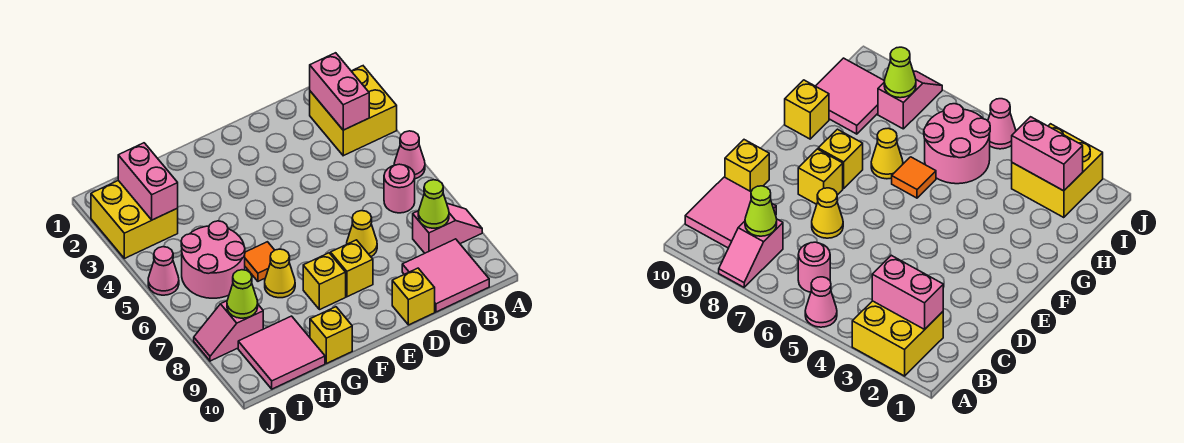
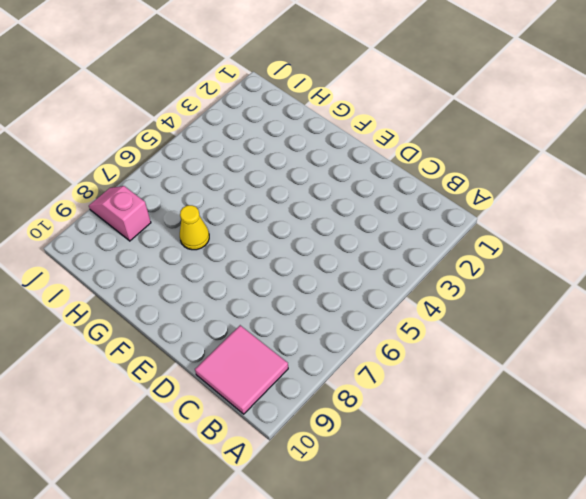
none -> yellow brick A2:B3 level 1
none -> pink cone A5 level 1
none -> pink slope A8:B8 level 1 top B

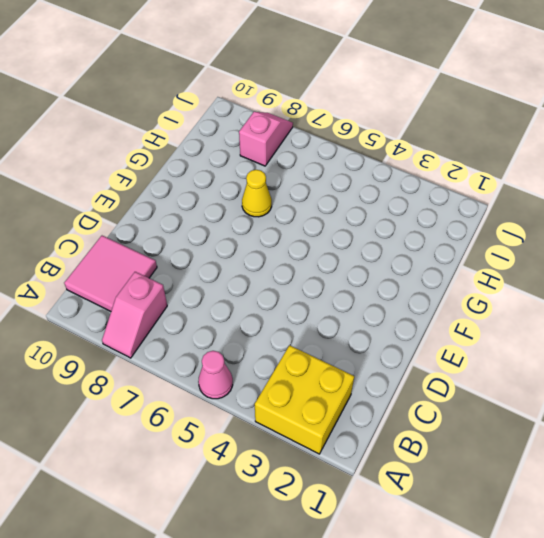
none -> pink round brick B6 level 1
none -> yellow cone D7 level 1
none -> yellow brick D10 level 1

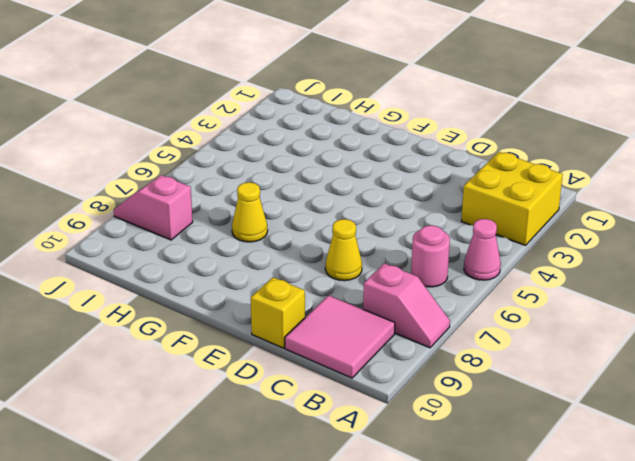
none -> yellow brick E8 level 1
none -> yellow brick F8 level 1
none -> orange tile G6 level 1

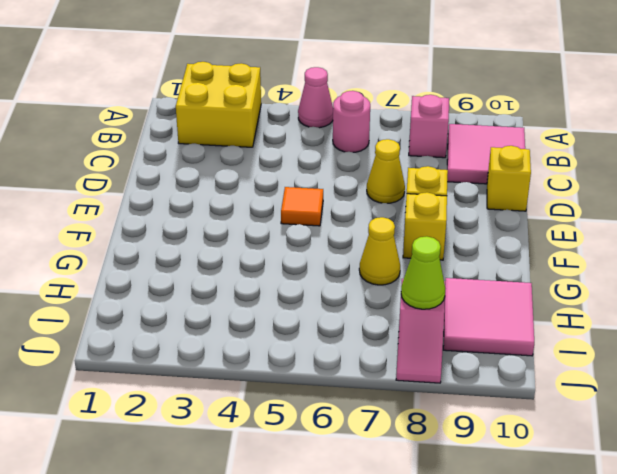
orange tile E5 level 1 -> orange tile G6 level 1
none -> yellow brick G10 level 1
none -> pink round brick H5:I6 level 1
none -> yellow brick I2:J3 level 1

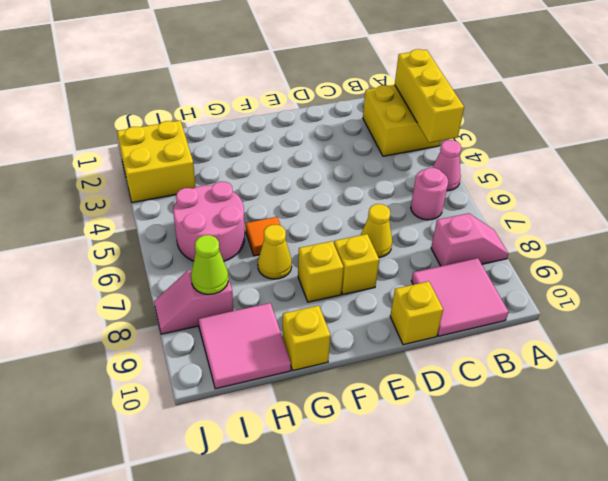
yellow brick A2:A4 level 2 -> none
none -> pink cone J5 level 1
none -> pink brick B2:B3 level 2
none -> lime cone B8 level 2

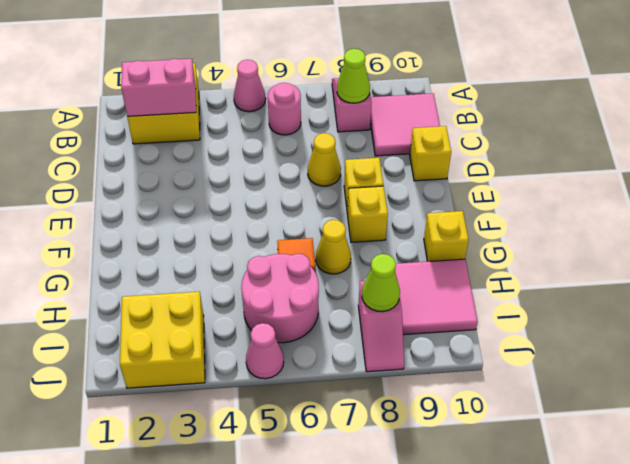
none -> pink brick I2:I3 level 2

